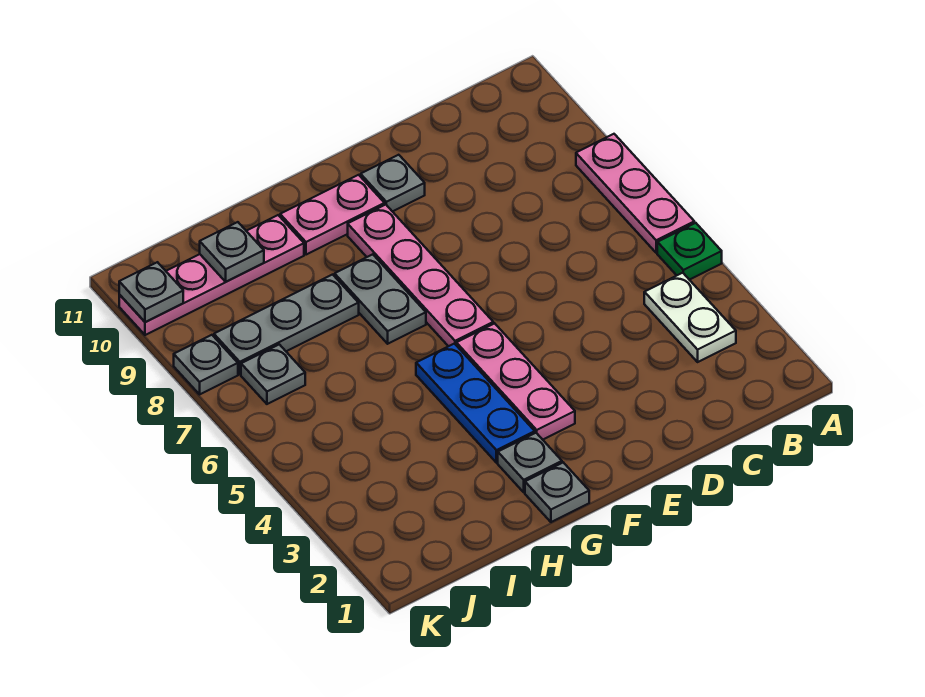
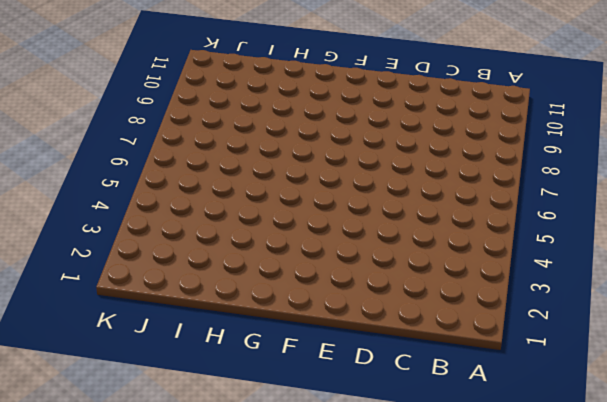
none -> green plate A5 level 1
none -> pink plate A6:A8 level 1
none -> white plate B3:B4 level 1

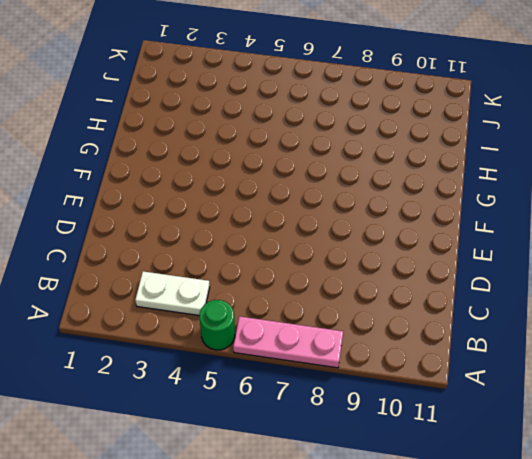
green round brick A5 level 1 -> green plate A5 level 1
none -> grey plate E10 level 1
none -> pink plate F3:F5 level 1
none -> pink plate F6:F9 level 1

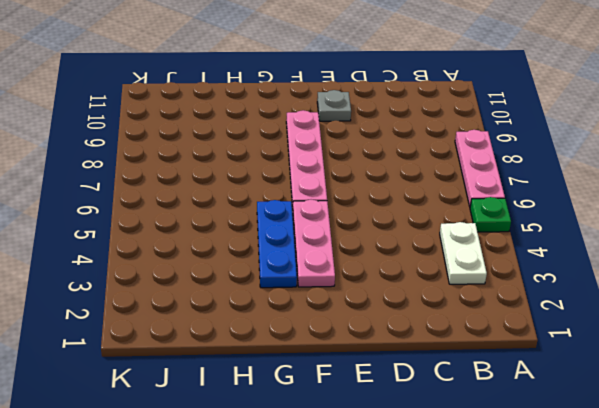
none -> pink plate F10:G10 level 1
none -> grey plate G1 level 1
none -> grey plate G2 level 1

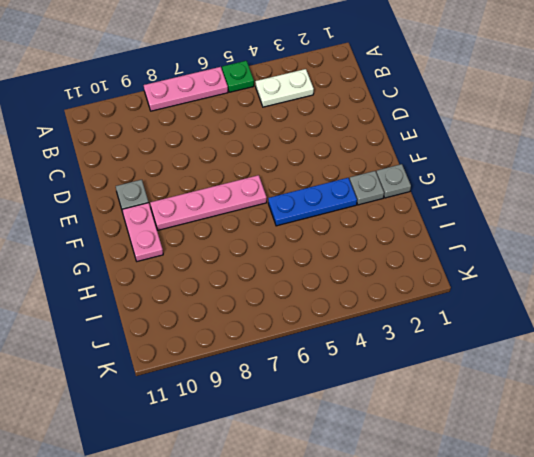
none -> pink plate F3:F5 level 1
none -> grey plate G7:G8 level 1
none -> grey plate H8:J8 level 1

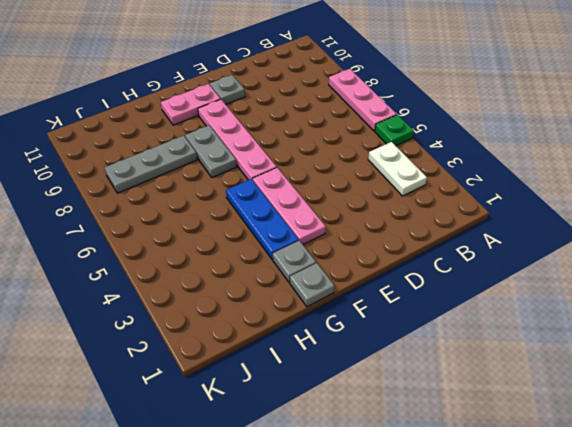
none -> pink plate H10:K10 level 1
none -> grey plate J7 level 1
none -> grey plate K8 level 1

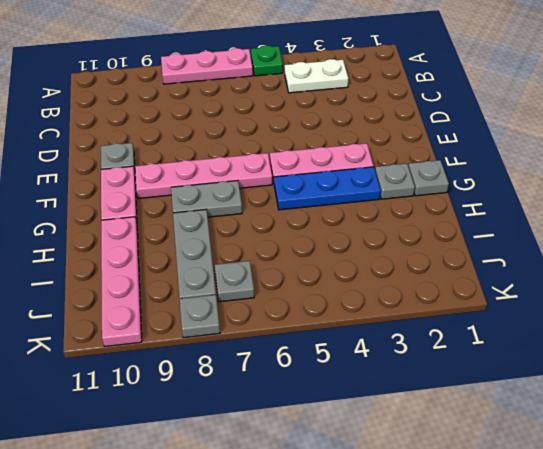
none -> grey plate I10 level 2
none -> grey plate K10 level 2

